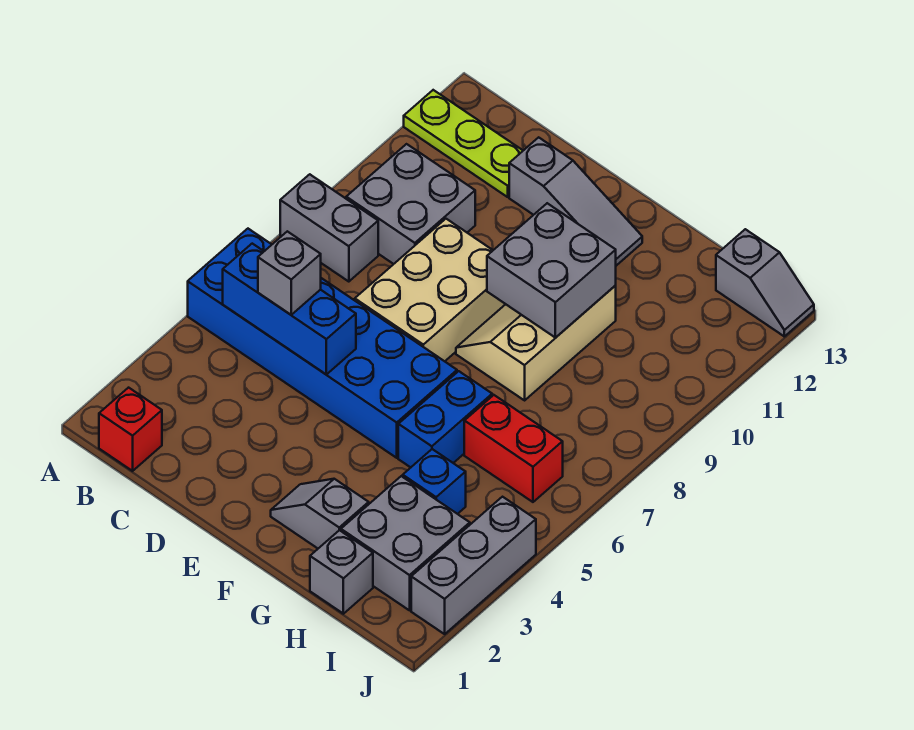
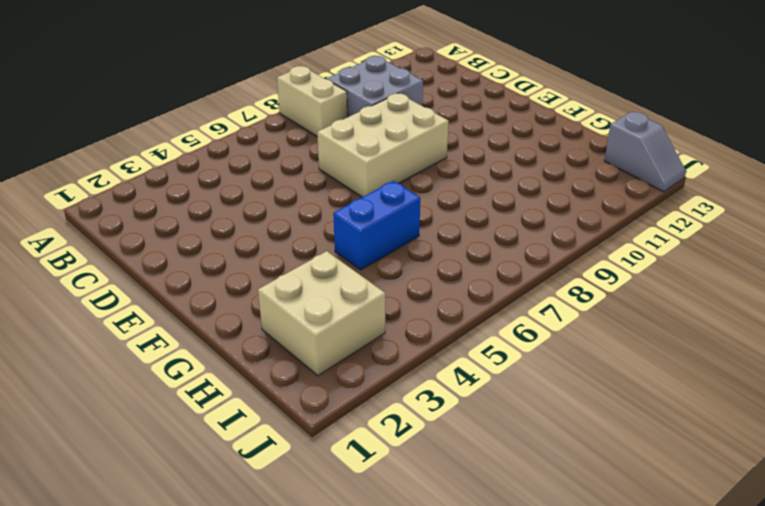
tan brick A8:B8 level 1 -> grey brick A8:B8 level 1
tan brick H2:I3 level 1 -> grey brick H2:I3 level 1
none -> blue brick A5:F6 level 1
none -> lime plate A12:C12 level 1
none -> red brick B1 level 1

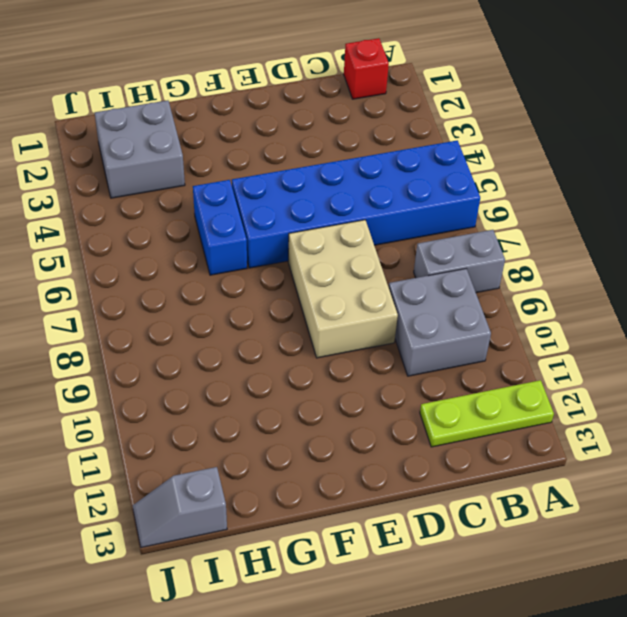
none -> grey slope D12:F12 level 1 top D
none -> grey slope F2:G2 level 1 top G
none -> tan slope F8:G10 level 1 top G

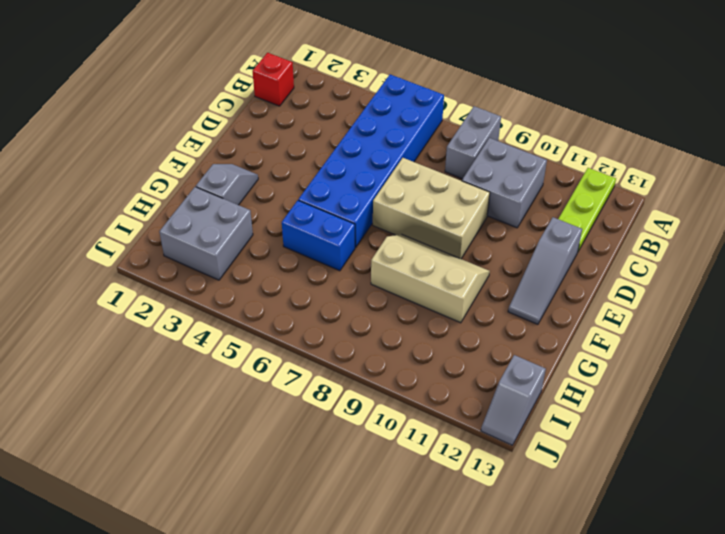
none -> grey brick H1 level 1
none -> blue brick H4 level 1
none -> red brick H6:I6 level 1

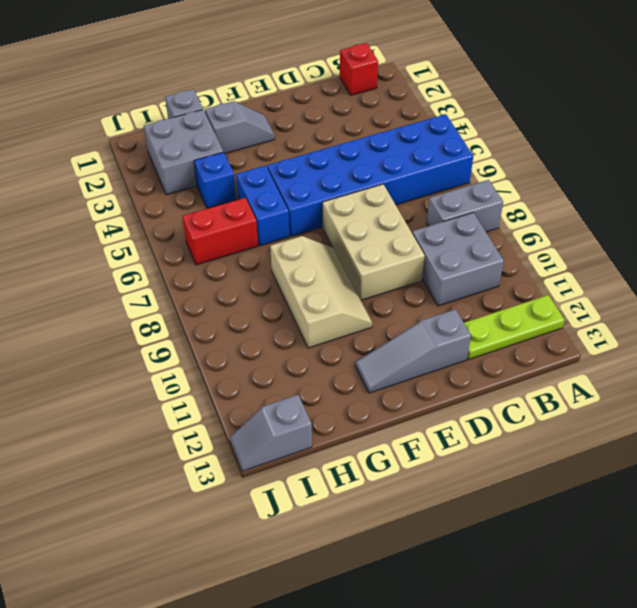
none -> grey brick J2:J4 level 1
none -> blue brick B5:D5 level 2
none -> grey brick F9:G10 level 2

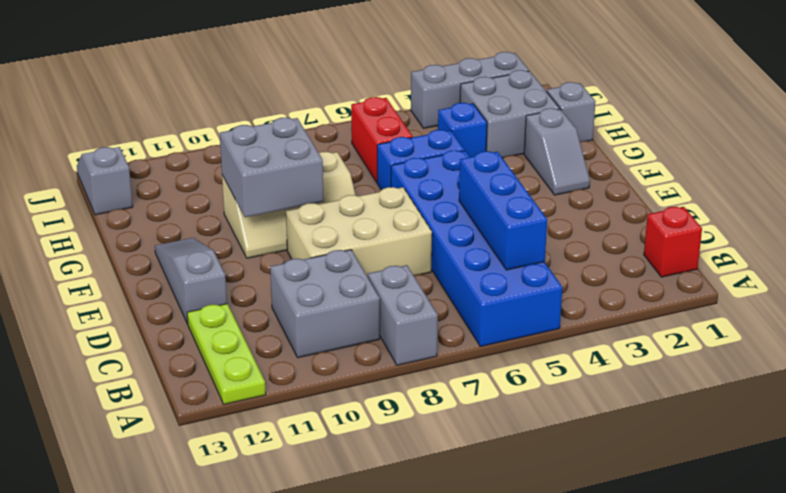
none -> grey brick C5 level 3

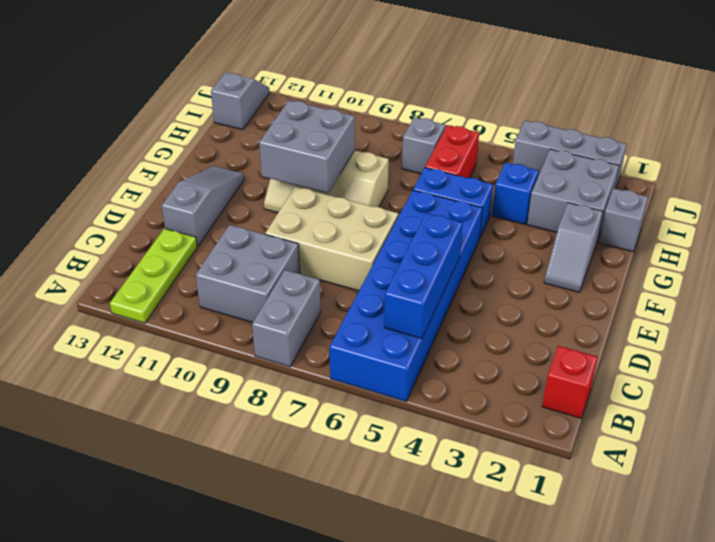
grey brick I7 level 1 -> grey brick C5 level 3

